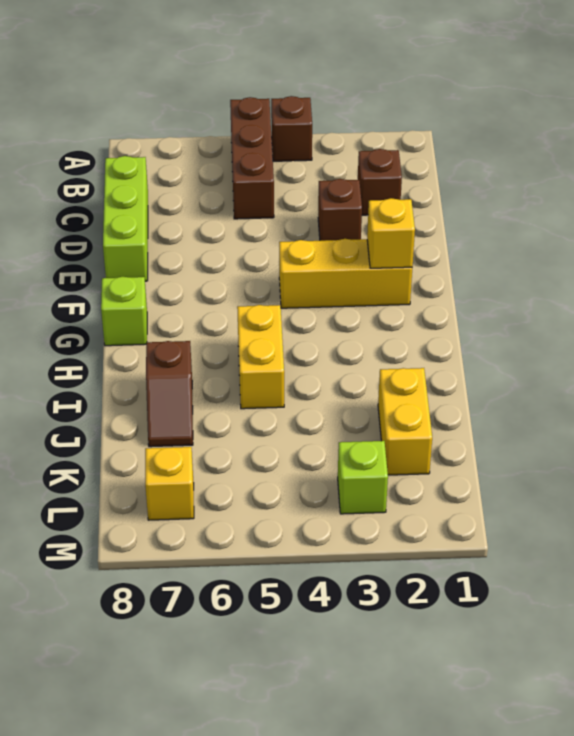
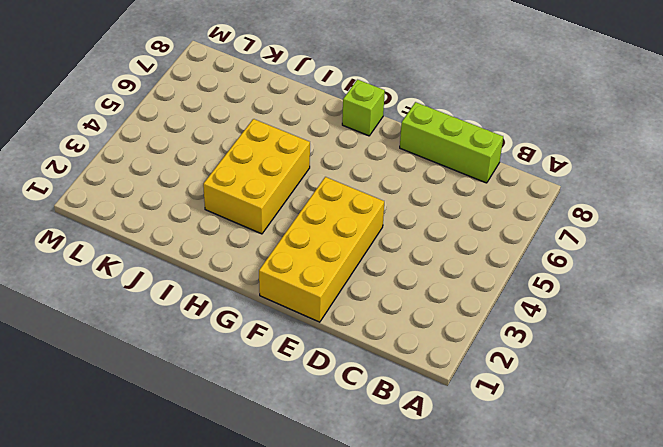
yellow brick E1:F4 level 1 -> yellow brick F2:F4 level 1
yellow brick H3:I5 level 1 -> yellow brick H5:I5 level 1
none -> brown brick A4 level 1
none -> brown brick A5:C5 level 1
none -> brown brick C2 level 1

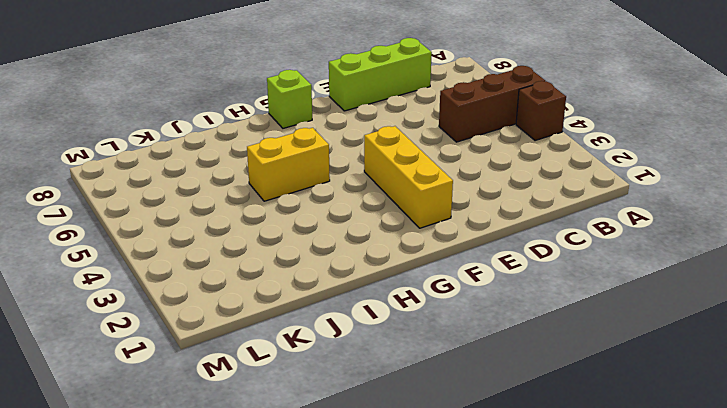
none -> brown brick C2 level 1
none -> brown brick D3 level 1
none -> brown slope I7:J7 level 1 top I

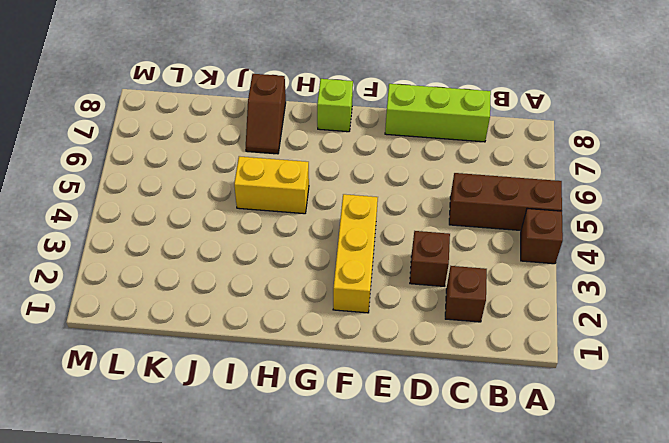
brown slope I7:I8 level 1 top 8 -> brown slope I7:J7 level 1 top I
none -> yellow brick J2:K2 level 1
none -> lime brick L3 level 1
none -> yellow brick L7 level 1

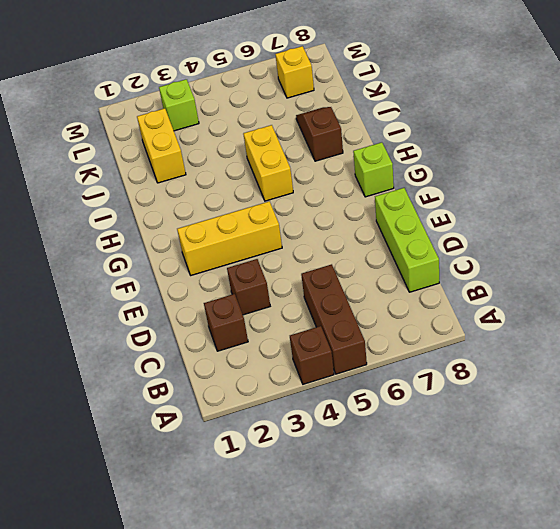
none -> yellow brick F2 level 2

